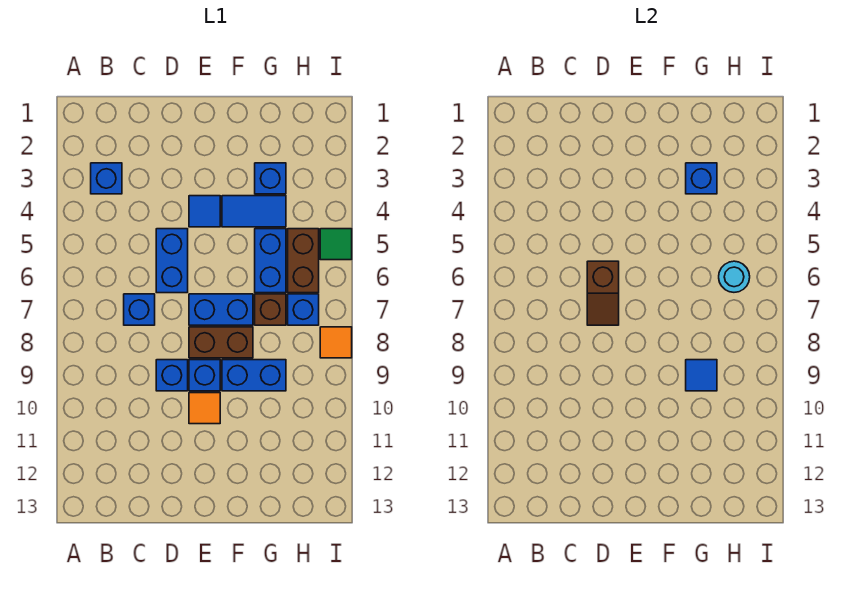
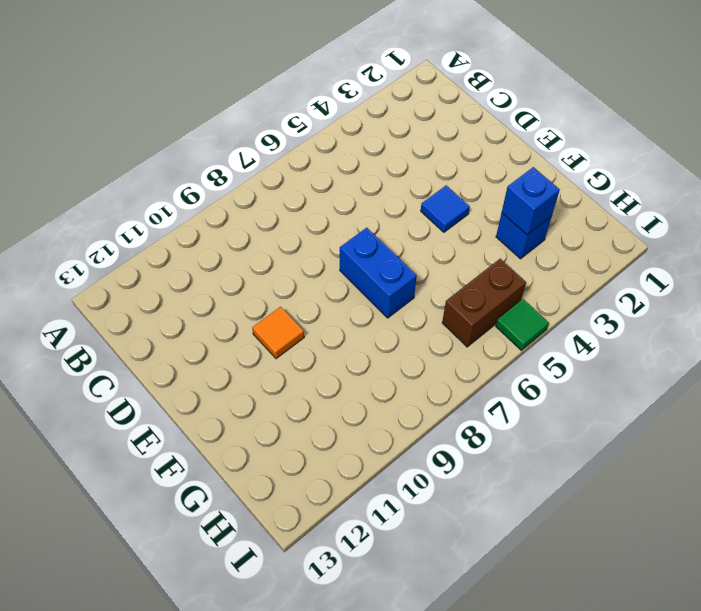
none -> blue brick B3 level 1
none -> blue brick C7 level 1
none -> blue brick D5:D6 level 1

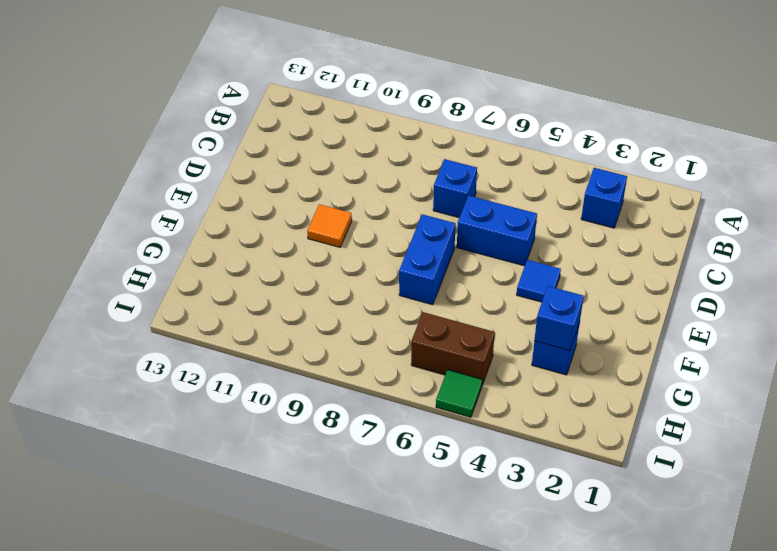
none -> blue brick D9 level 1
none -> brown brick E8:F8 level 1
none -> blue brick E9 level 1

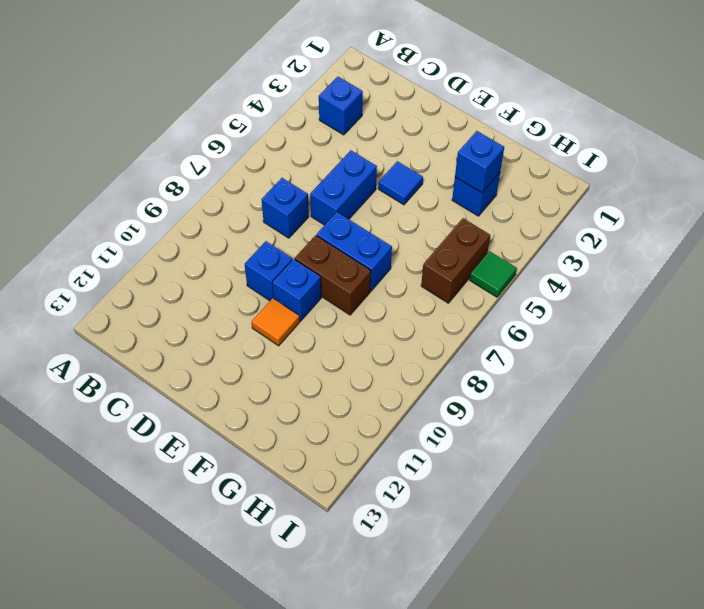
none -> blue tile F4:G4 level 1
none -> blue brick F9:G9 level 1
none -> blue brick G5:G6 level 1

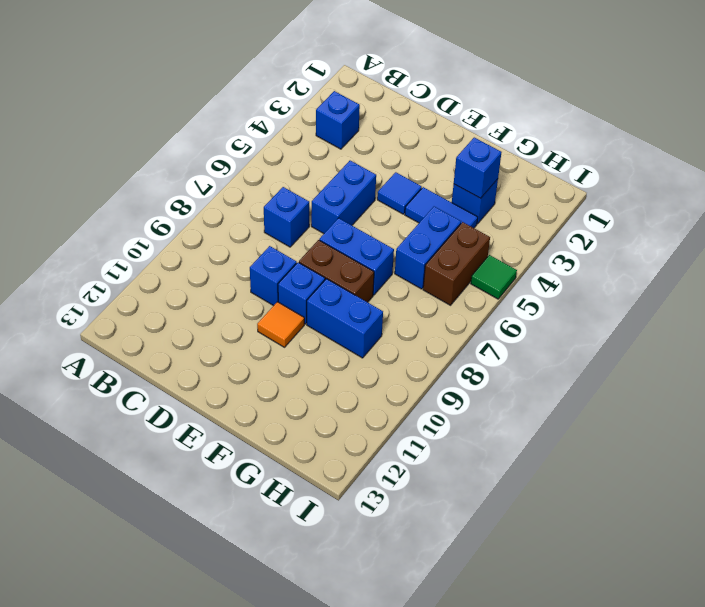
none -> brown brick G7 level 1
none -> blue brick H7 level 1
none -> orange tile I8 level 1

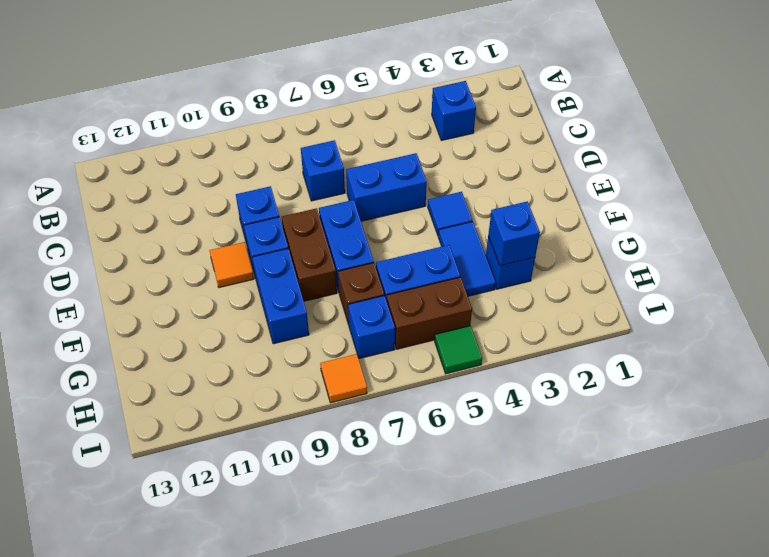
none -> brown slope D6:D7 level 2 top 6
none -> blue tile G9 level 2
none -> cyan round brick H6 level 2

